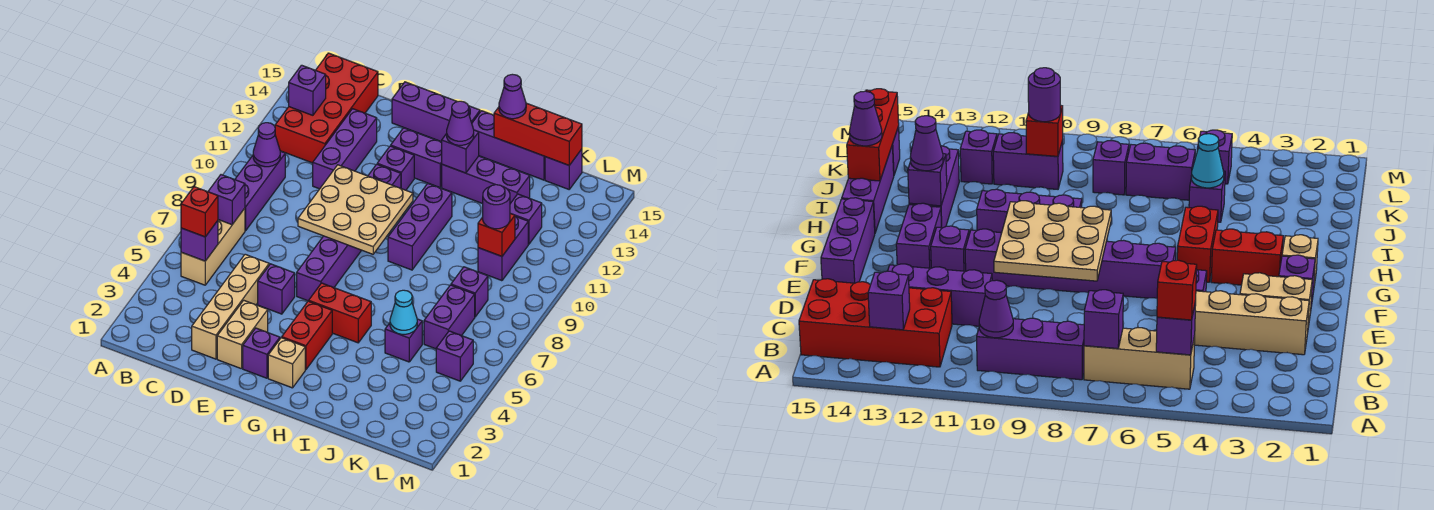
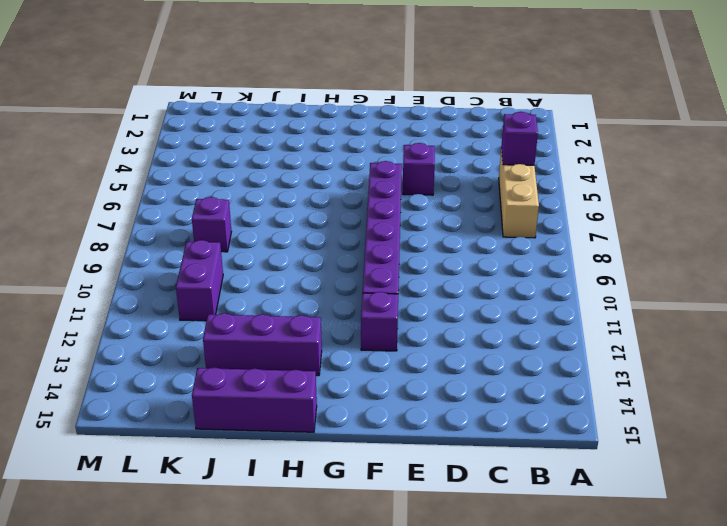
none -> purple brick B8:B10 level 1
none -> red brick B12:C15 level 1
none -> tan brick D2:D5 level 1
none -> purple brick D11:D13 level 1

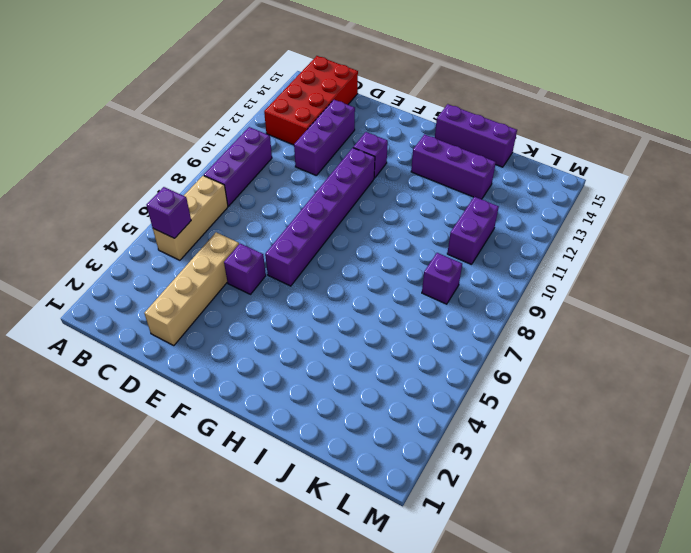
none -> tan brick E2:E3 level 1
none -> purple brick E15:G15 level 1
none -> purple brick F2 level 1
none -> purple brick F13:G13 level 1

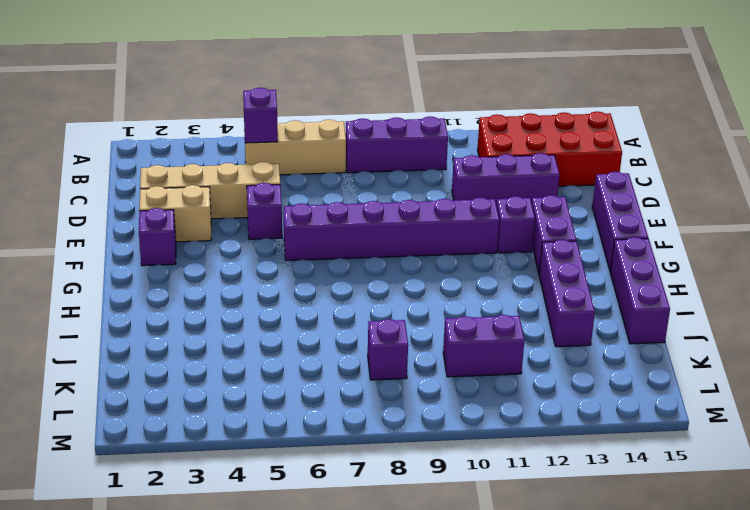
none -> tan brick G2 level 1
none -> red brick G3:G4 level 1
none -> red brick G5:H5 level 1
none -> purple brick H9:H11 level 1

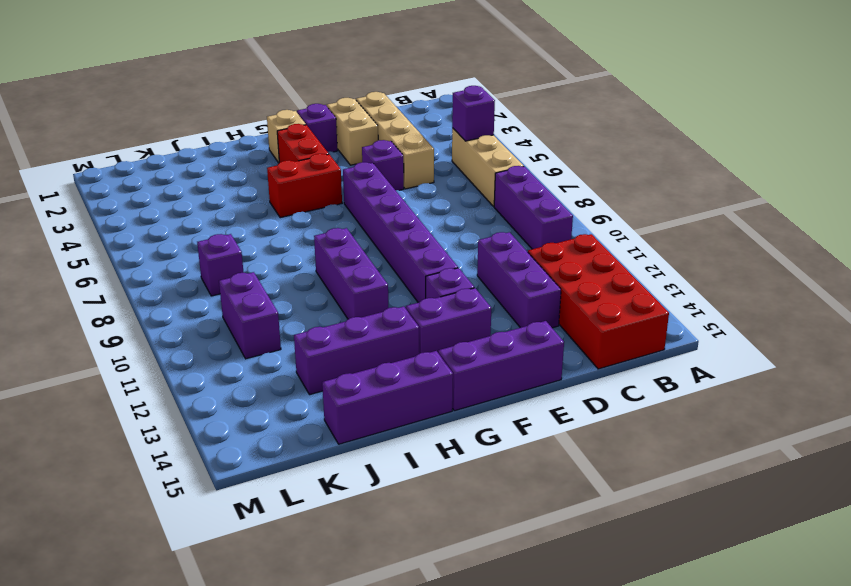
none -> purple brick J5 level 1
none -> purple brick K6:K7 level 1
none -> purple brick K12 level 1
none -> purple brick K15 level 1

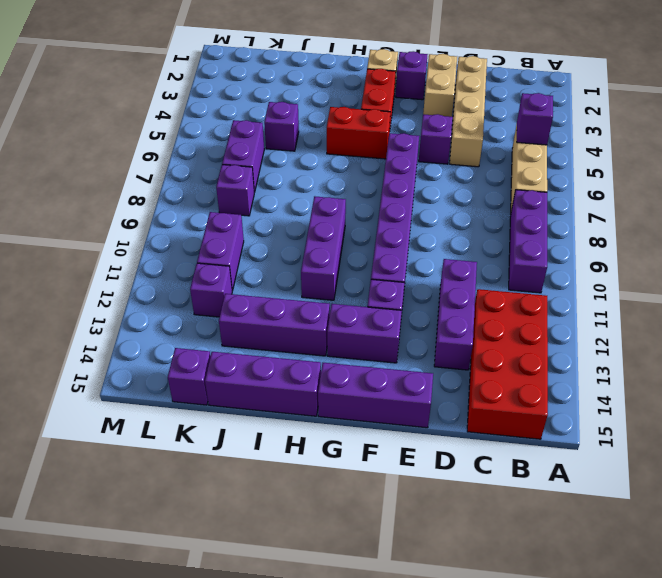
none -> purple brick L5 level 1
none -> purple brick B7 level 2
none -> purple cone B10 level 2
none -> purple brick B13 level 2

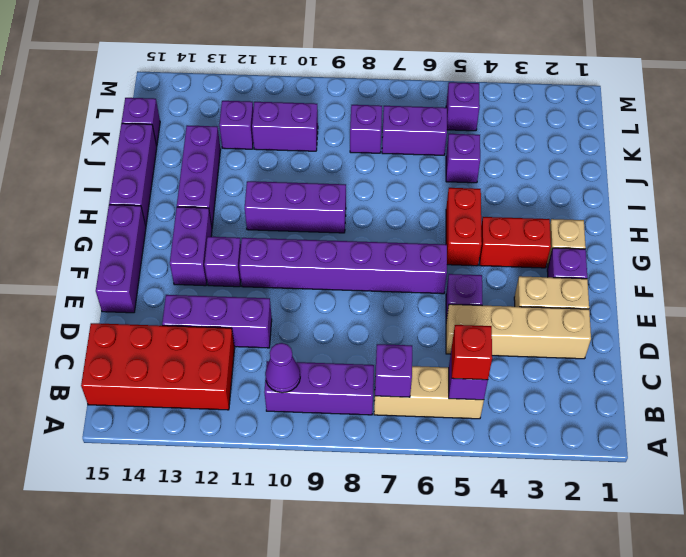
none -> purple brick B13 level 2
none -> tan plate E8:G10 level 2
none -> purple brick H13 level 2
none -> red brick I15:K15 level 2

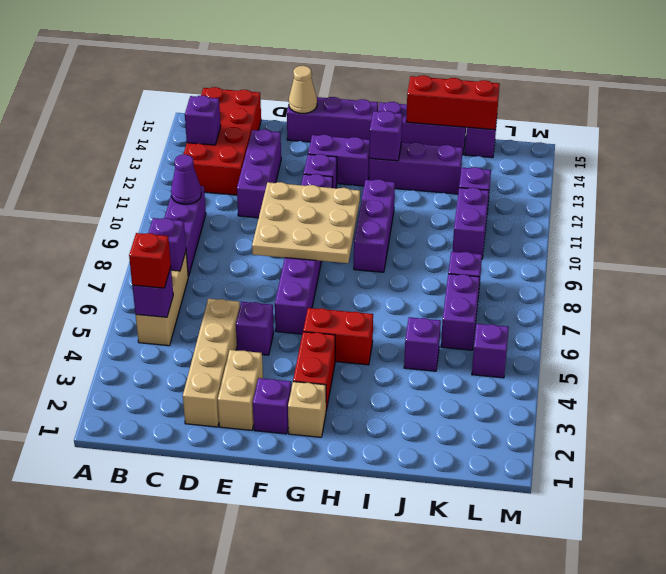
tan cone E15 level 2 -> none
none -> cyan cone J5 level 2
none -> red brick K10 level 2
none -> purple cone H13 level 3
none -> purple cone I15 level 3

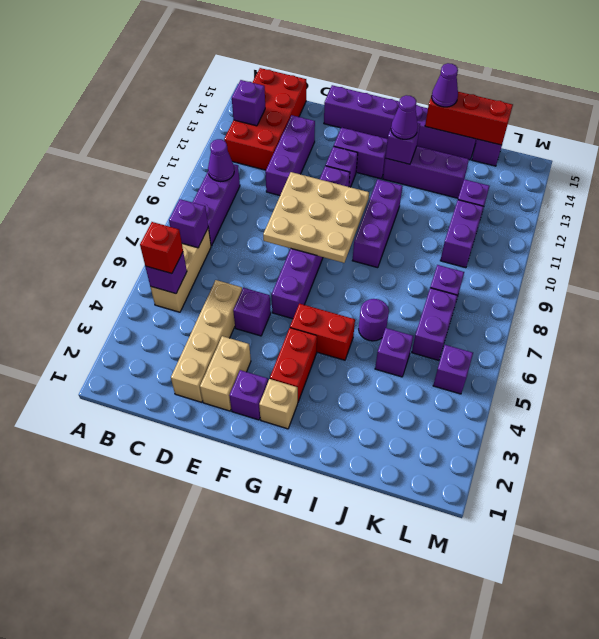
purple round brick I6 level 1 -> purple round brick K10 level 3
none -> cyan cone J5 level 2
none -> red brick K10 level 2

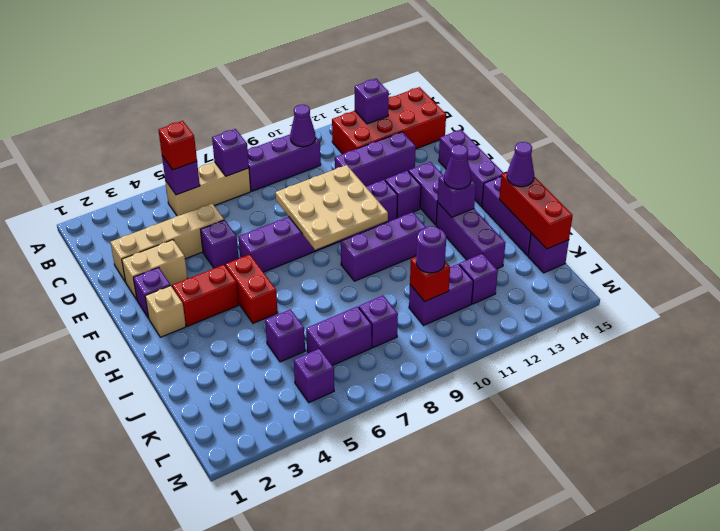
none -> cyan cone J5 level 2

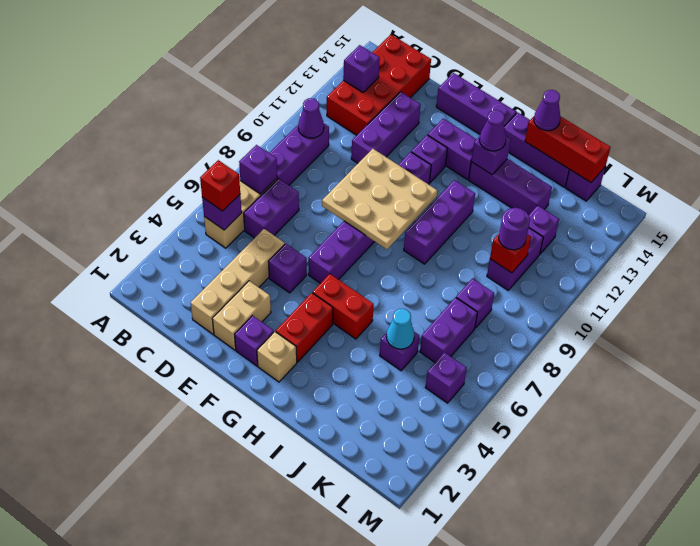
purple brick C6:C7 level 1 -> none

